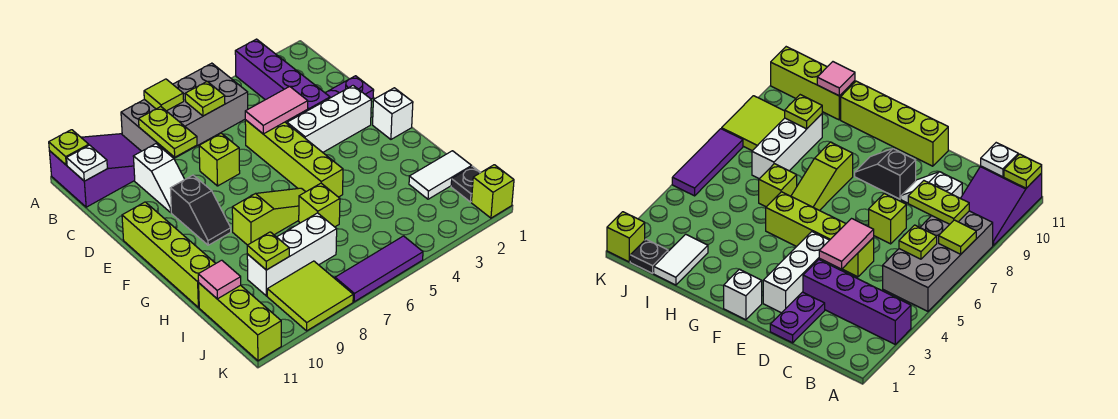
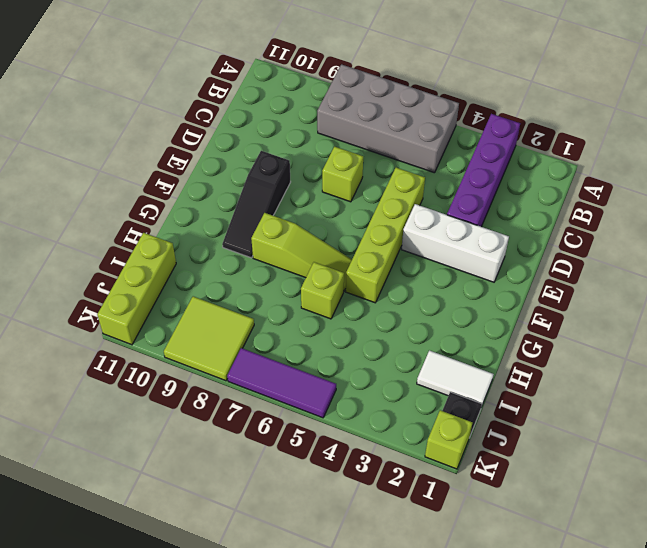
black slope E9:G9 level 1 top E -> black slope E9:F9 level 1 top E
none -> purple slope A9:B11 level 1 top 11
none -> white slope C9:D9 level 1 top C
none -> purple plate D1:D2 level 1

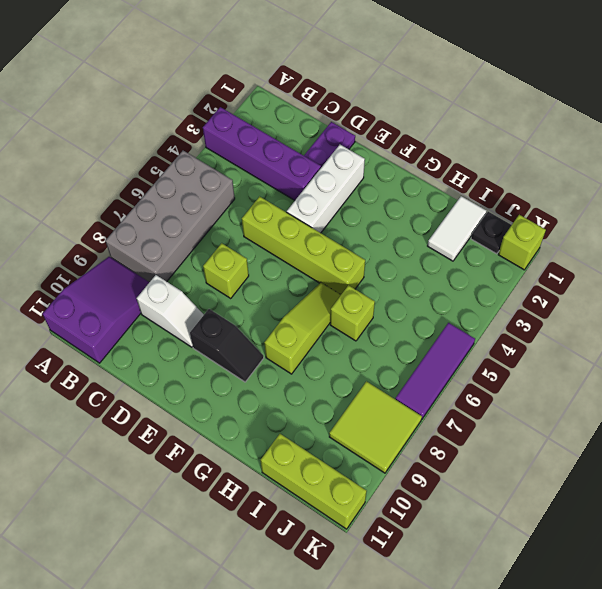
none -> lime brick E11:H11 level 1
none -> white brick F1 level 1
none -> white brick I7:I9 level 1

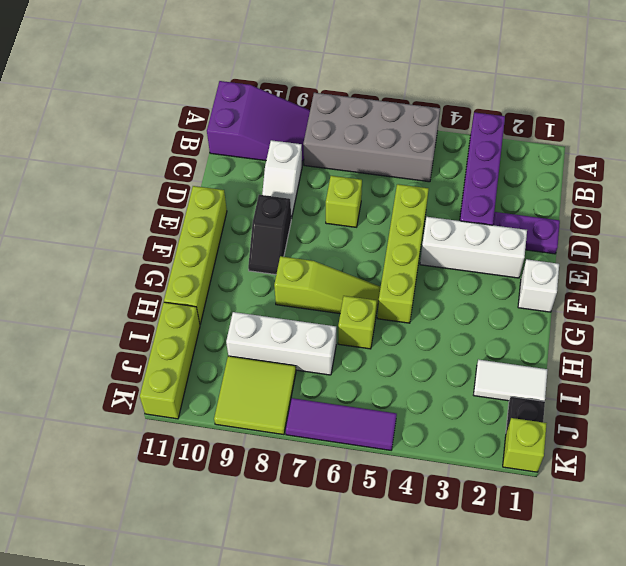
none -> lime tile A7 level 2
none -> lime plate A11 level 2
none -> lime plate B6 level 2

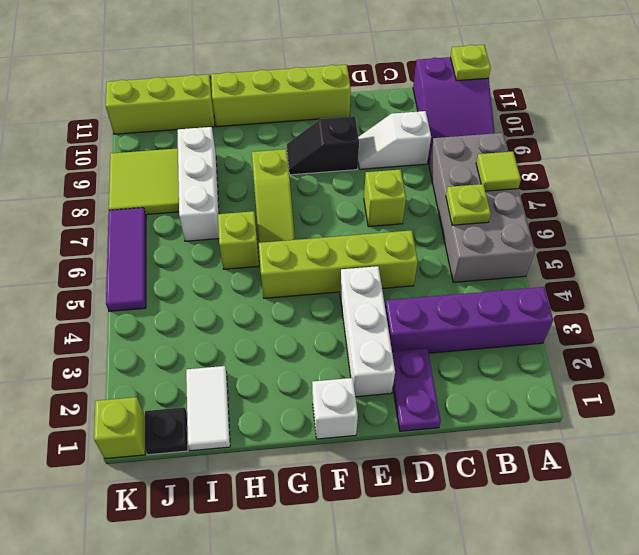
none -> lime plate B8:C8 level 2
none -> white plate B11 level 2
none -> pink tile D4:D5 level 2

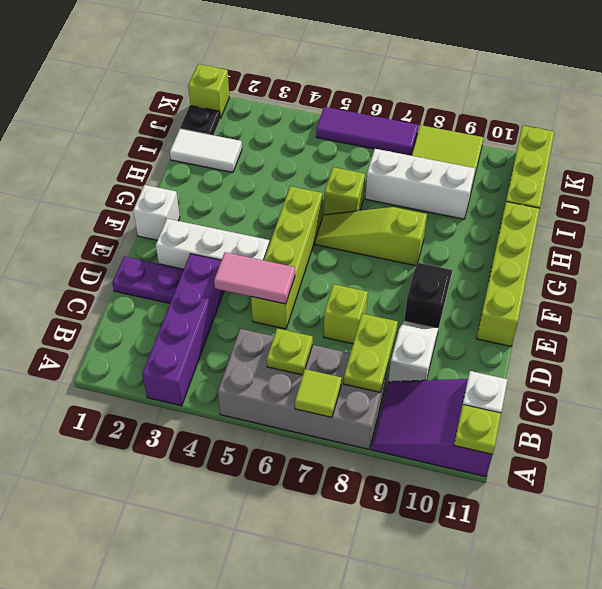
none -> lime plate I9 level 2
none -> pink tile I11 level 2

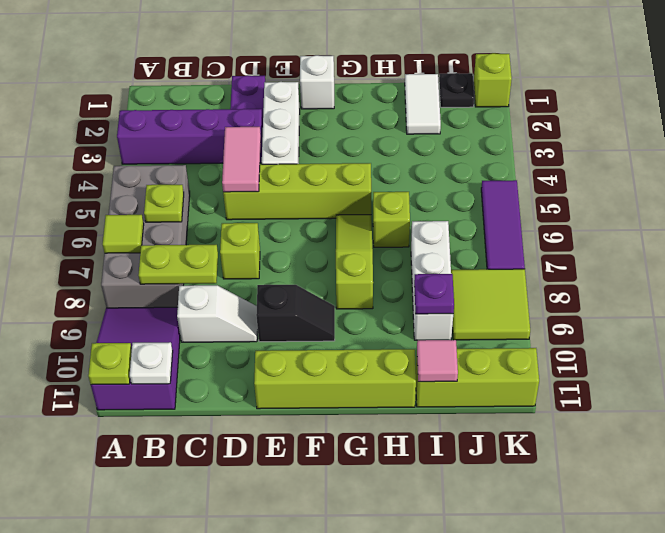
purple plate I9 level 2 -> lime plate I9 level 2

